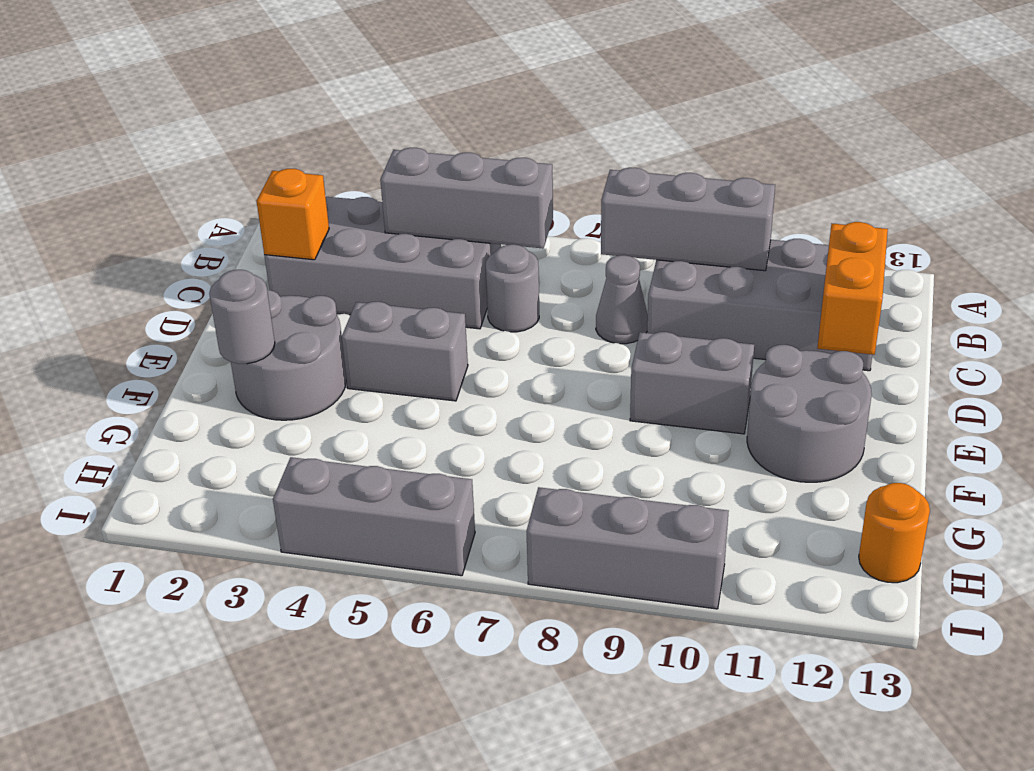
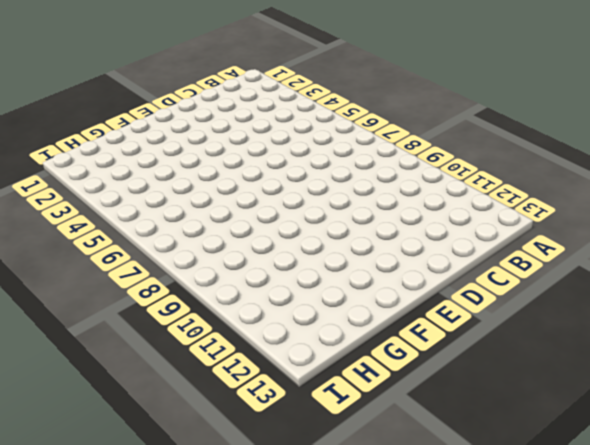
none -> grey brick B2:C5 level 1
none -> grey brick B9:C12 level 1
none -> grey round brick C6 level 1

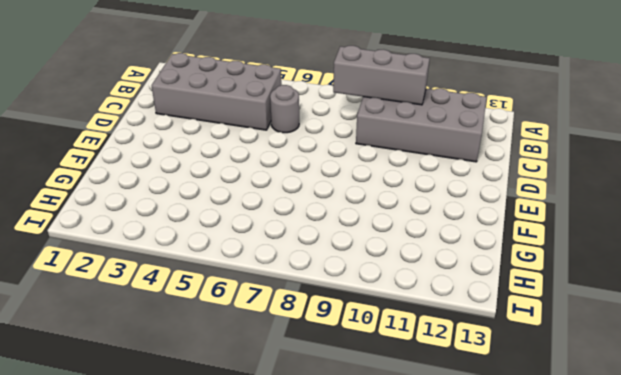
none -> grey cone C8 level 1
none -> grey round brick E2:F3 level 1
none -> grey brick E4:E5 level 1

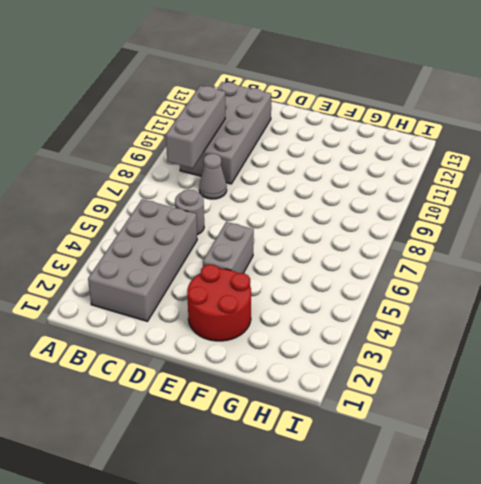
red round brick E2:F3 level 1 -> grey round brick E2:F3 level 1
none -> grey brick E9:E10 level 1
none -> grey round brick E11:F12 level 1
none -> orange round brick H13 level 1

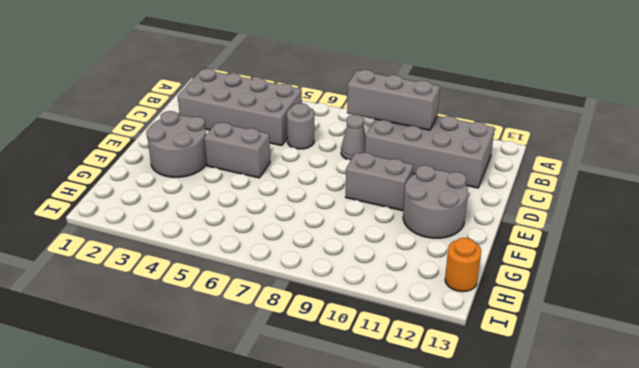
none -> grey brick I4:I6 level 1
none -> grey brick I8:I10 level 1
none -> grey brick B4:B6 level 2

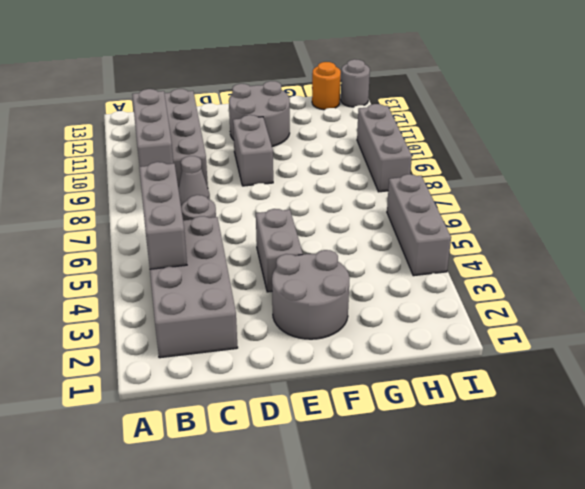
grey round brick I13 level 1 -> grey round brick F2 level 2
none -> orange brick C2 level 2
none -> orange brick C12:D12 level 2

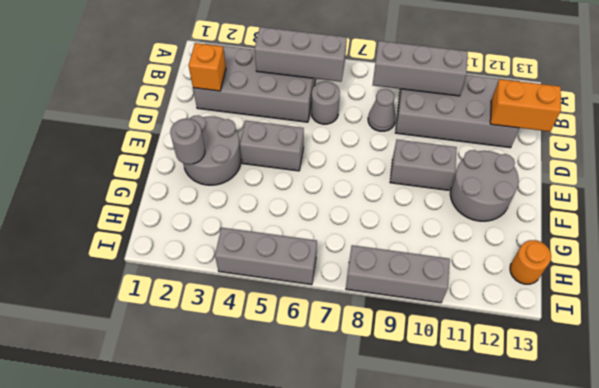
orange brick C12:C13 level 2 -> orange brick C12:D12 level 2

